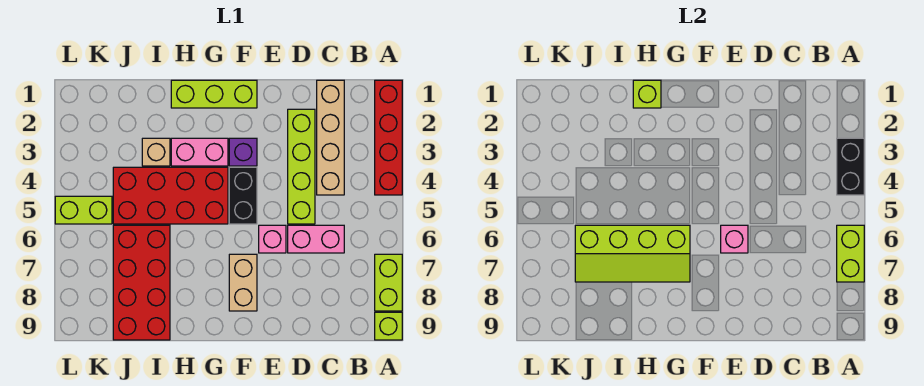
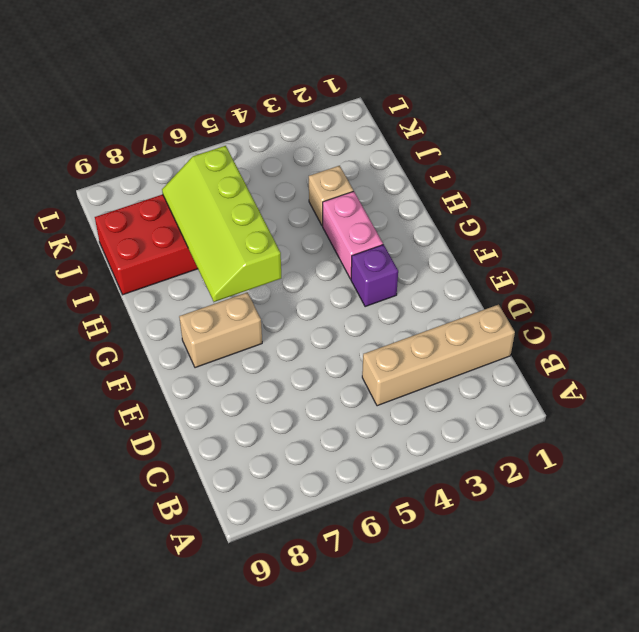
none -> red brick A1:A4 level 1
none -> lime brick A7:A8 level 1
none -> lime brick A9 level 1

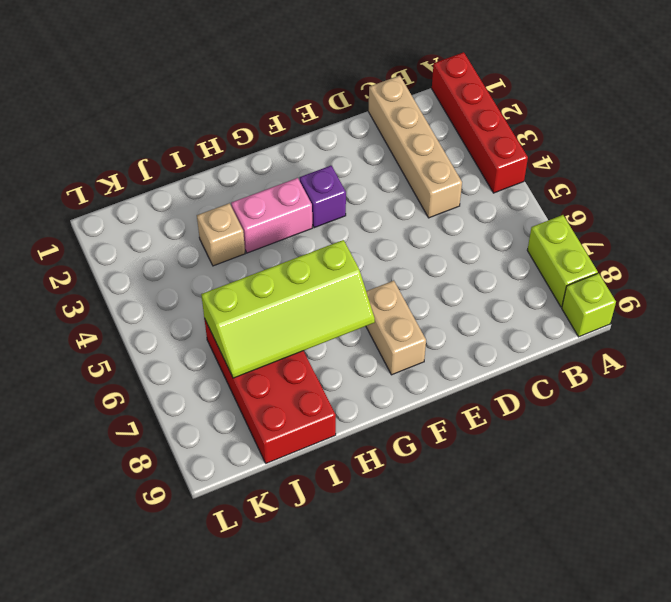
none -> pink brick C6:D6 level 1
none -> lime brick D2:D5 level 1
none -> pink brick E6 level 1

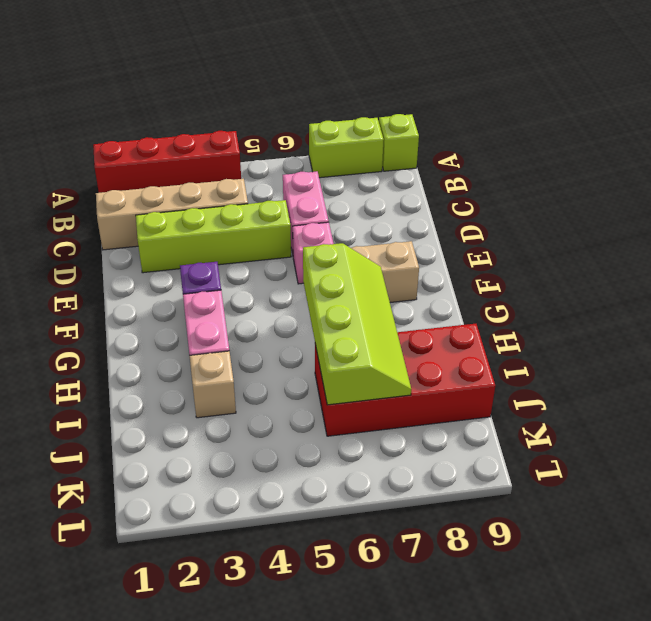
none -> lime brick F1:H1 level 1
none -> black brick F4:F5 level 1
none -> red brick G4:J5 level 1

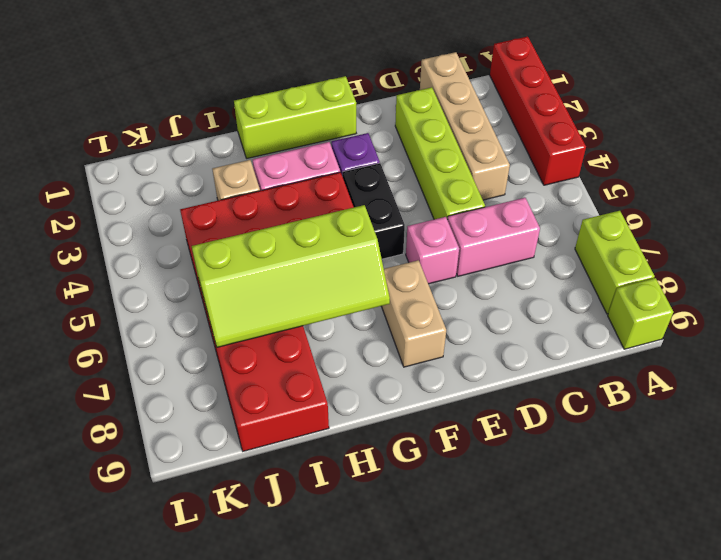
none -> lime brick K5:L5 level 1
none -> black brick A3:A4 level 2
none -> lime brick A6:A7 level 2

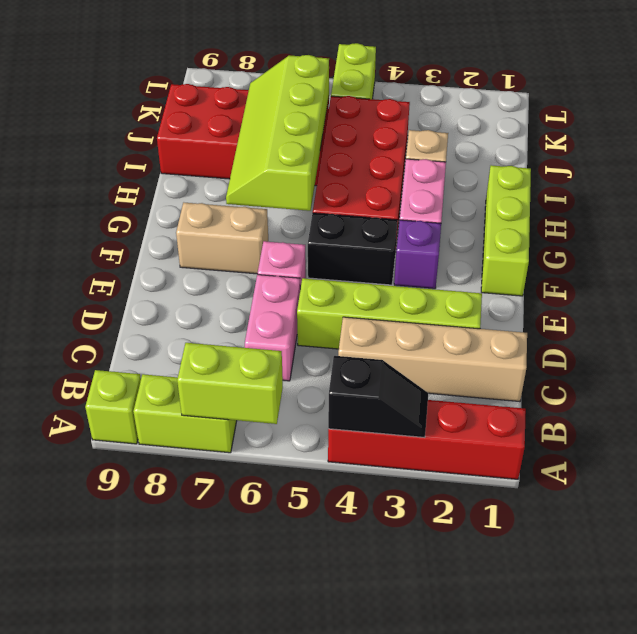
black slope A3:A4 level 2 top 4 -> black brick A3:A4 level 2
none -> pink brick E6 level 2
none -> lime brick H1 level 2

